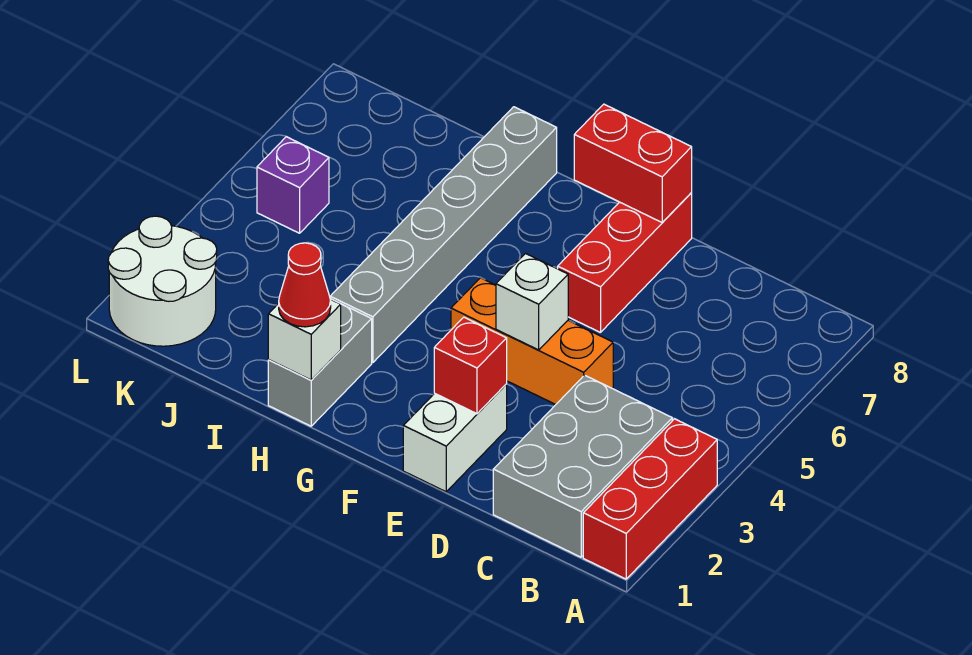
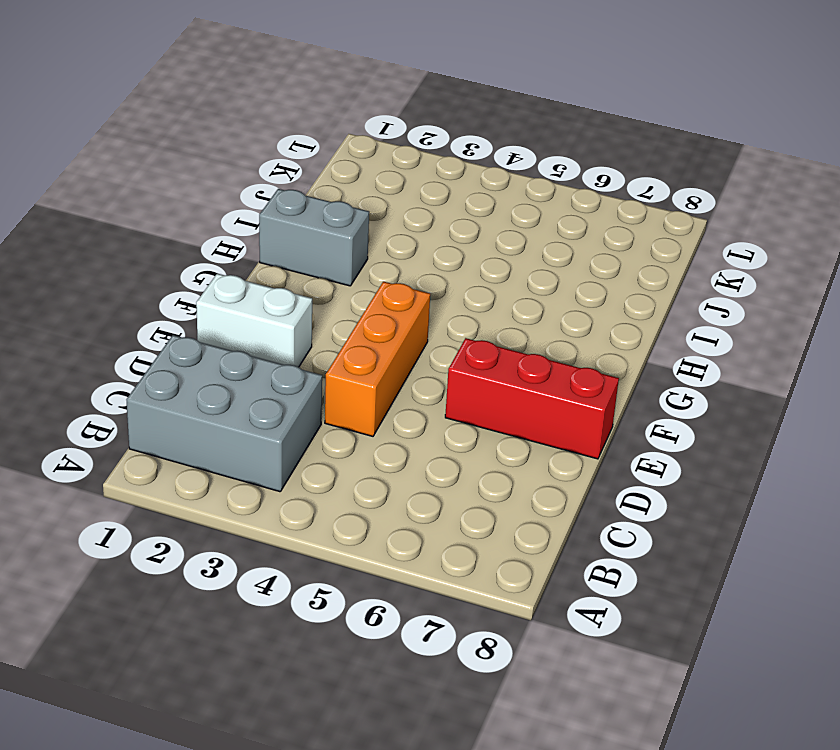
none -> red brick A1:A3 level 1
none -> grey brick H3:H8 level 1
none -> white round brick K1:L2 level 1

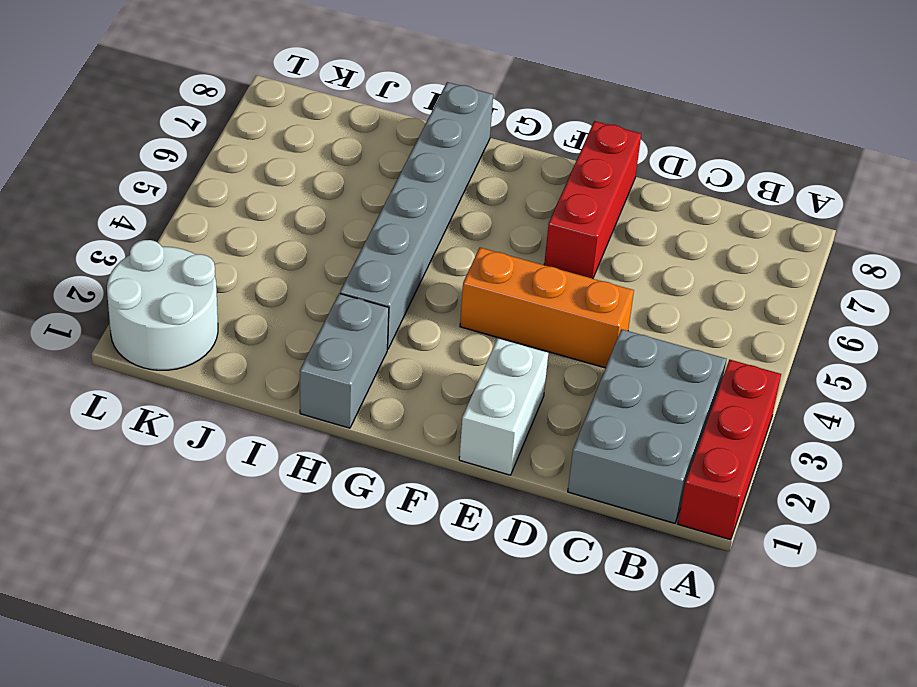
none -> purple brick K5 level 1
none -> red brick E2 level 2
none -> white brick E4 level 2

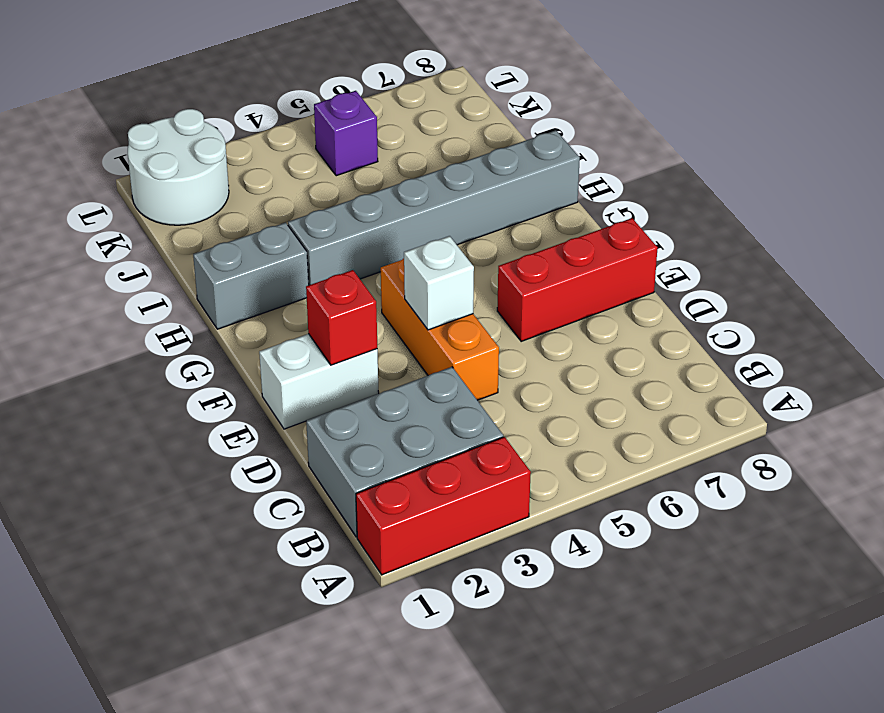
none -> red brick E8:F8 level 2
none -> white brick H1 level 2
none -> red cone H1 level 3

